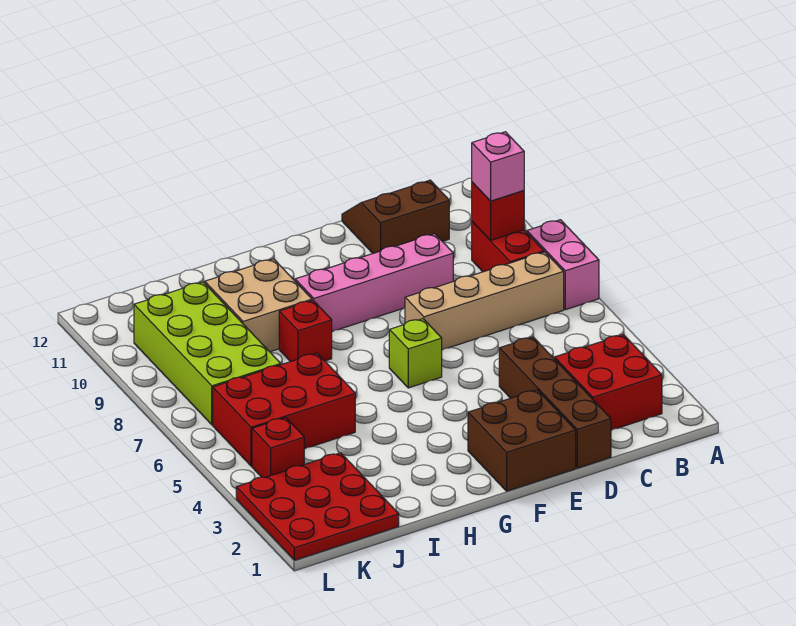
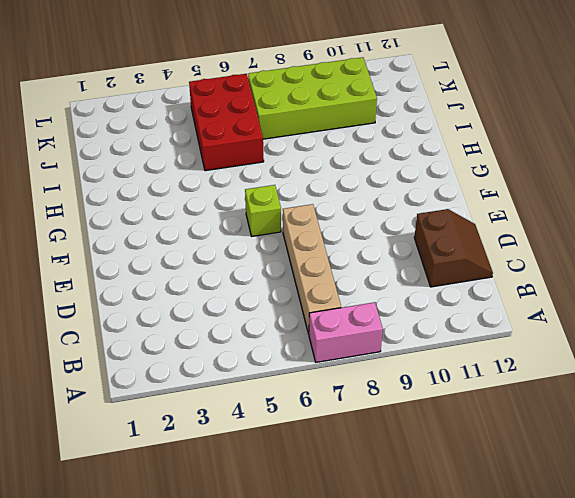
none -> red brick B2:C3 level 1
none -> red brick B8:B9 level 1
none -> brown brick D1:D4 level 1

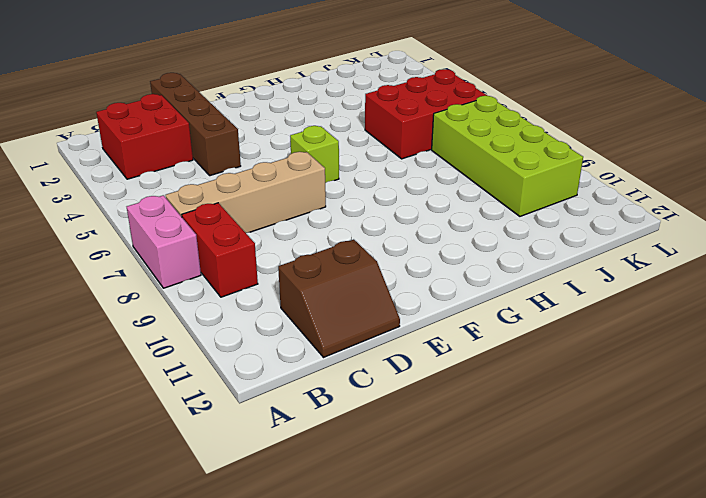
none -> pink brick D9:G9 level 1
none -> brown brick E1:F2 level 1
none -> red brick H8 level 1

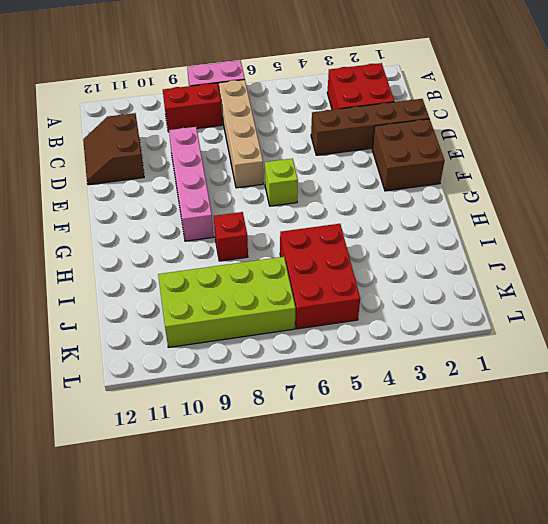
none -> tan brick H9:I10 level 1
none -> red plate J1:L3 level 1
none -> red brick K4 level 1

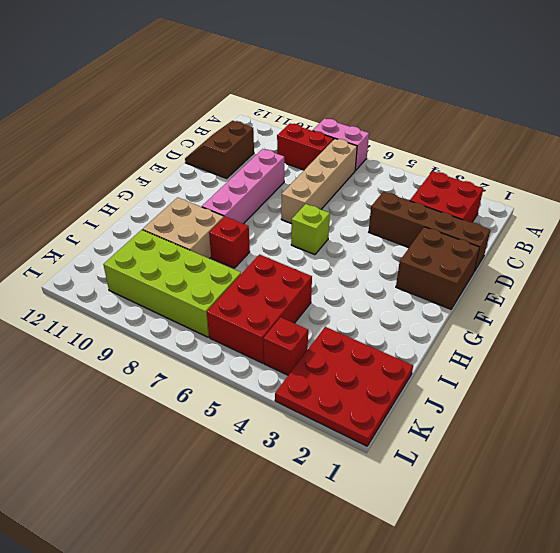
none -> red brick B9 level 2
none -> pink brick B9 level 3

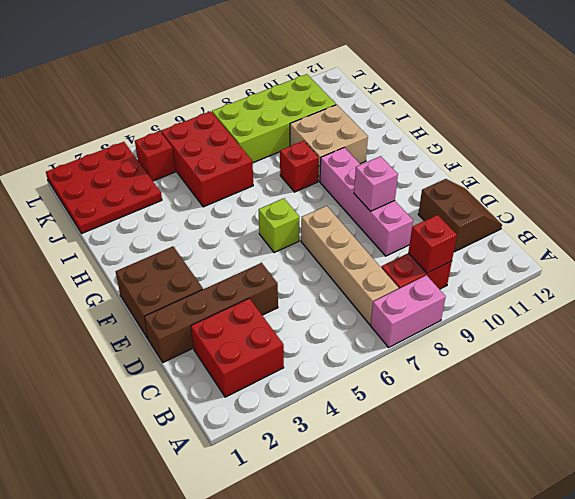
pink brick E9 level 2 -> pink brick B9 level 3

